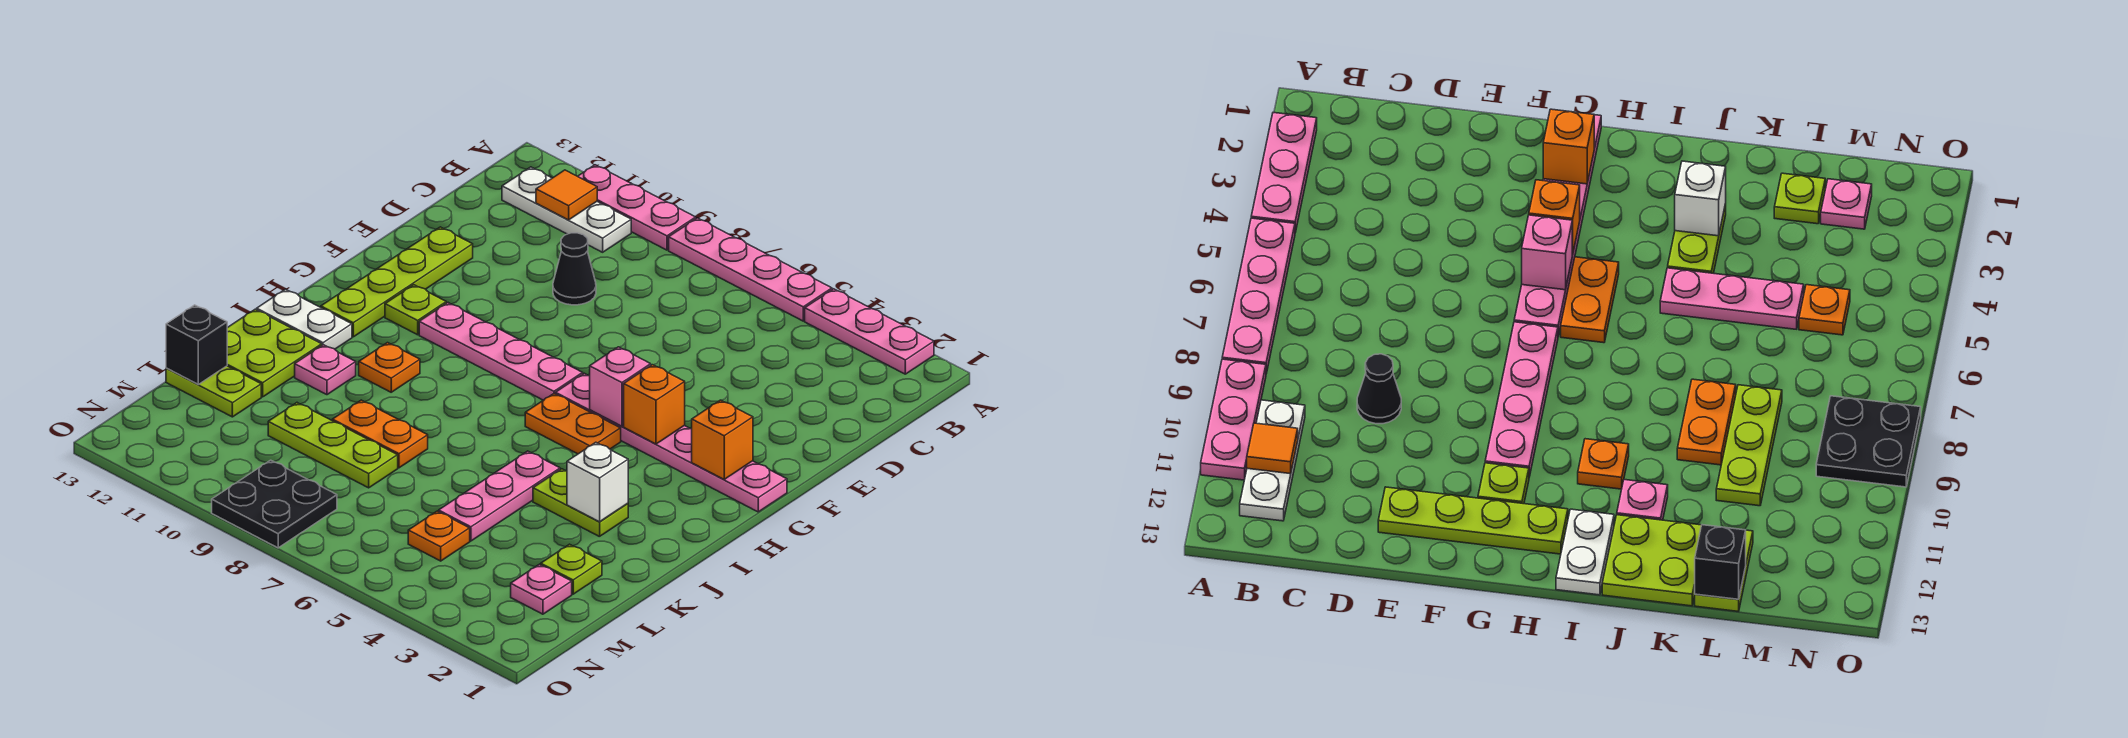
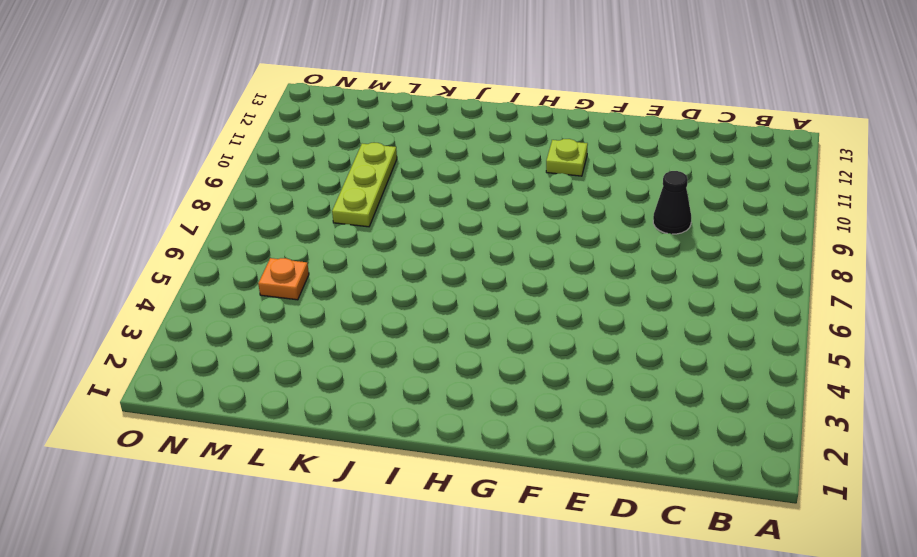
none -> pink plate A2:A4 level 1
none -> pink plate A5:A8 level 1
none -> pink plate A9:A11 level 1

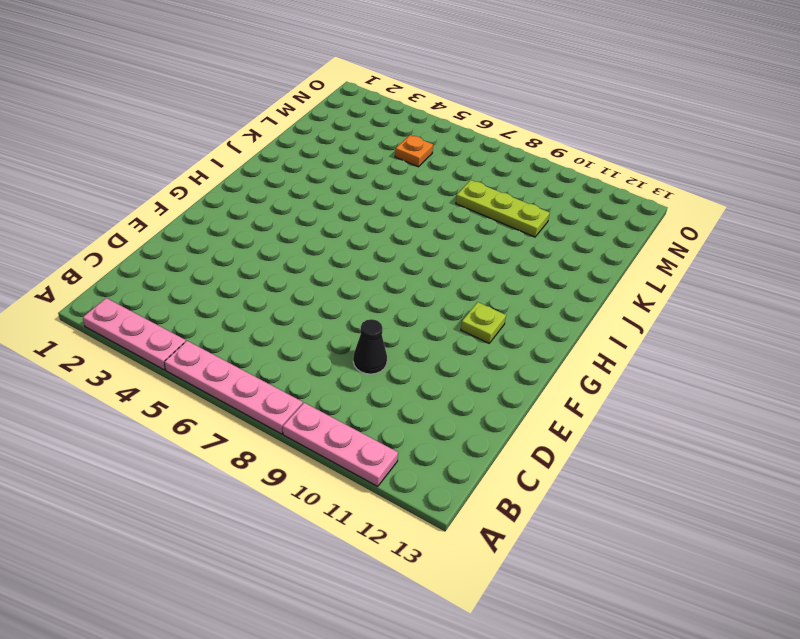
none -> white plate B10:B12 level 1
none -> lime plate E12:H12 level 1
none -> pink plate G1:G6 level 1

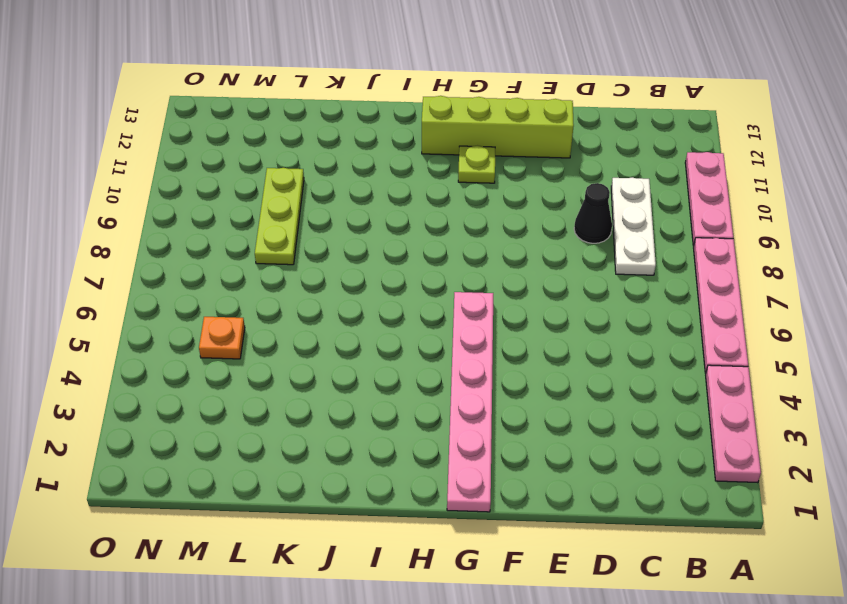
white plate C8:C10 level 1 -> white plate B10:B12 level 1
lime brick E12:H12 level 1 -> lime plate E12:H12 level 1
none -> pink plate G7:G10 level 1
none -> orange plate H5:H6 level 1
none -> orange plate I10 level 1

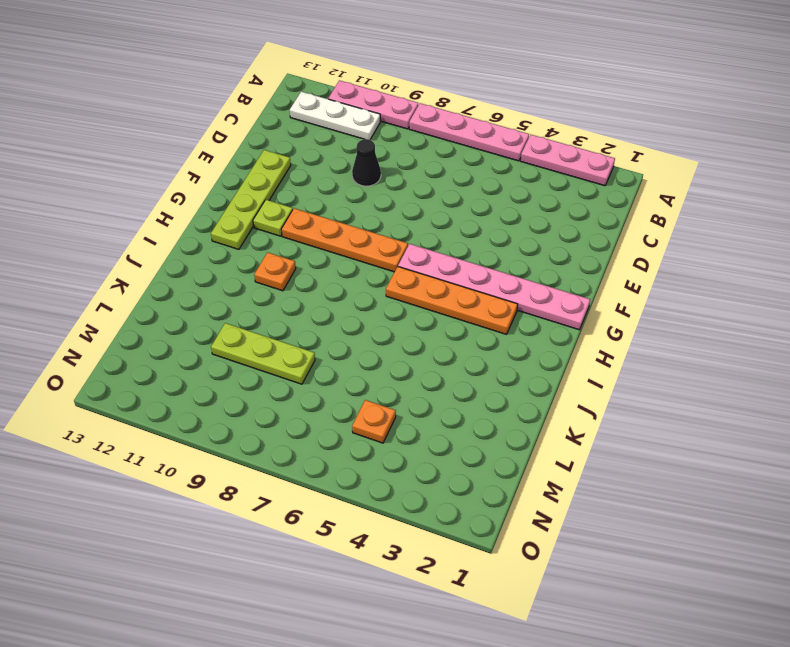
orange plate G7:G10 level 1 -> pink plate G7:G10 level 1
orange plate H3:H6 level 1 -> orange plate H5:H6 level 1
none -> white plate I12:I13 level 1
none -> lime plate J3:J4 level 1
none -> pink plate J5:L5 level 1

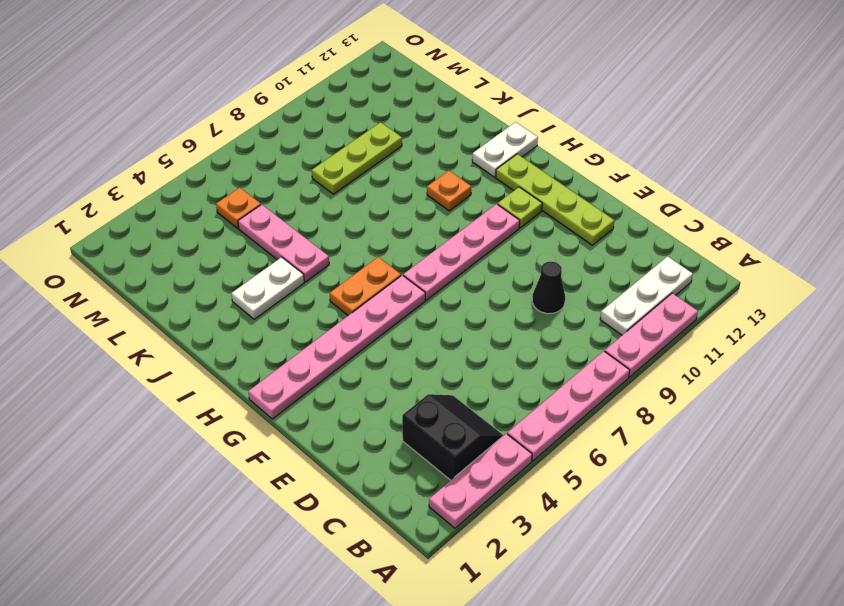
black slope B3:C4 level 1 top 3 -> none
white plate J3:J4 level 1 -> lime plate J3:J4 level 1
none -> pink plate J11 level 1
none -> lime plate J12:K13 level 1
none -> orange plate K8:K9 level 1

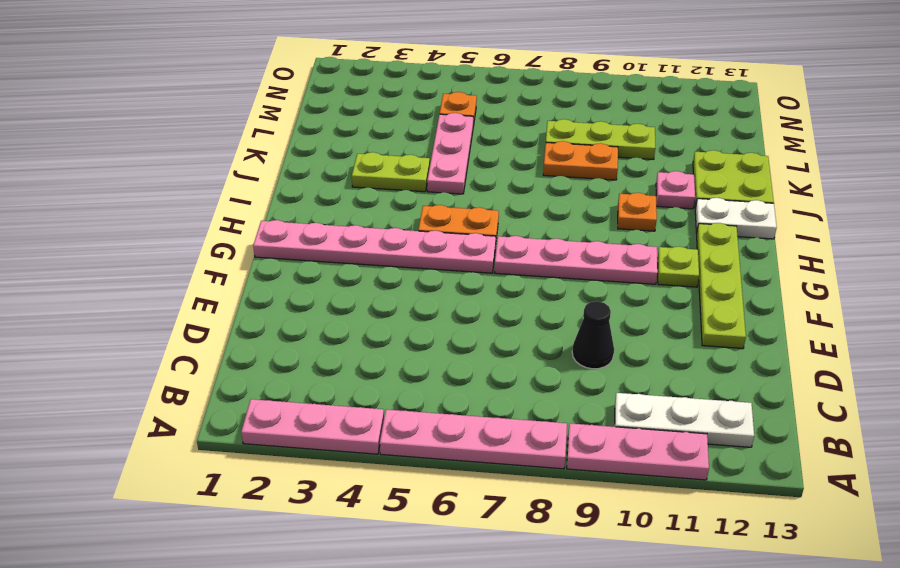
none -> lime plate L2 level 1
none -> lime plate L12:L13 level 1
none -> pink plate M2 level 1

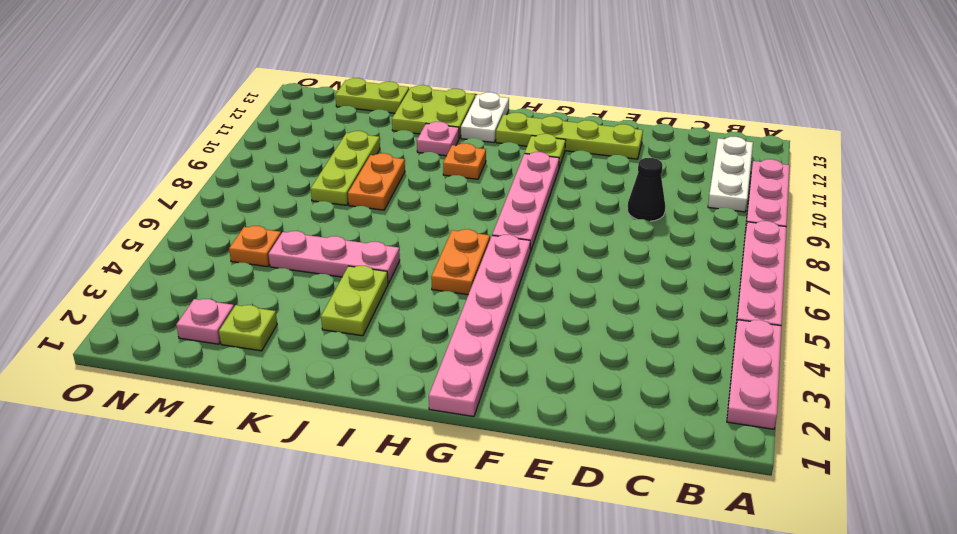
lime plate L13:M13 level 1 -> lime plate L12:L13 level 1
none -> black plate N8:O9 level 1
none -> orange tile B11 level 2
none -> orange brick G2 level 2

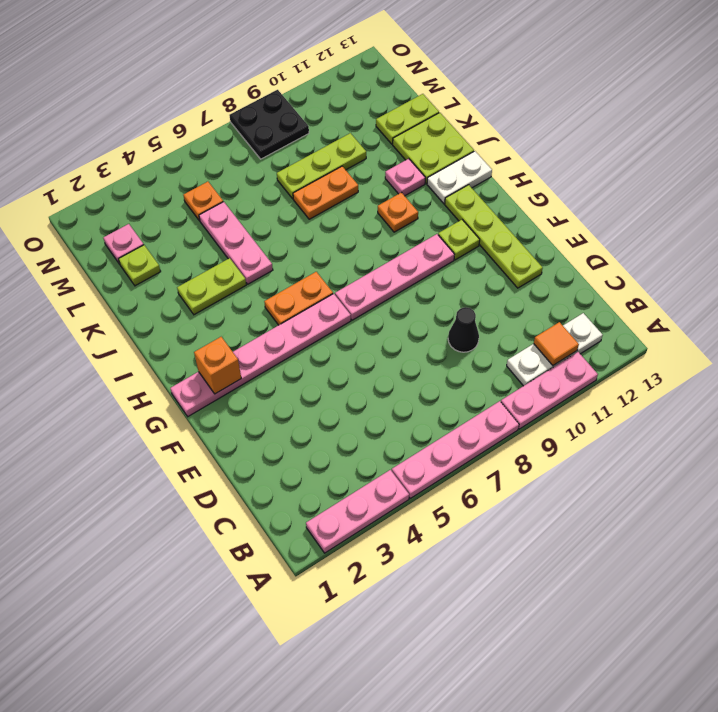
none -> orange brick G4 level 2
none -> pink brick G5 level 2
none -> white brick J3 level 2

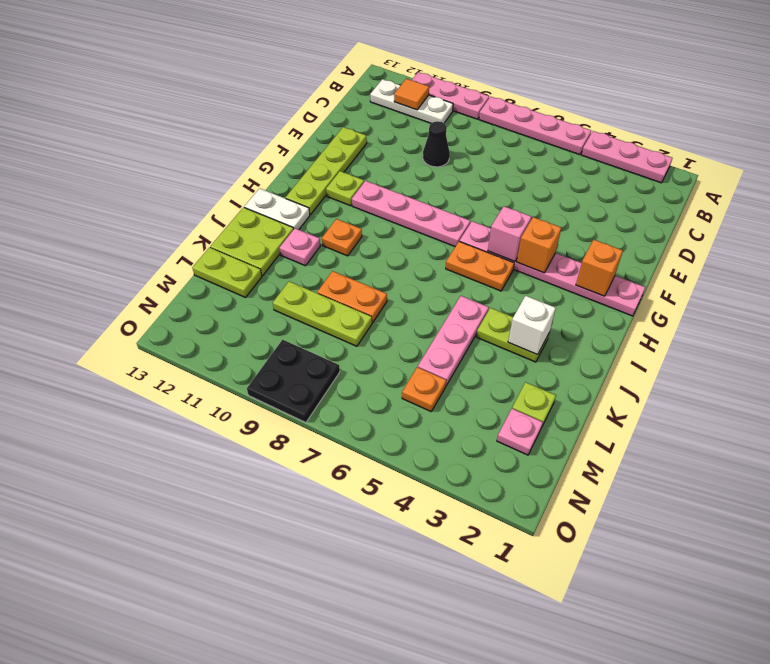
none -> black brick L13 level 2

